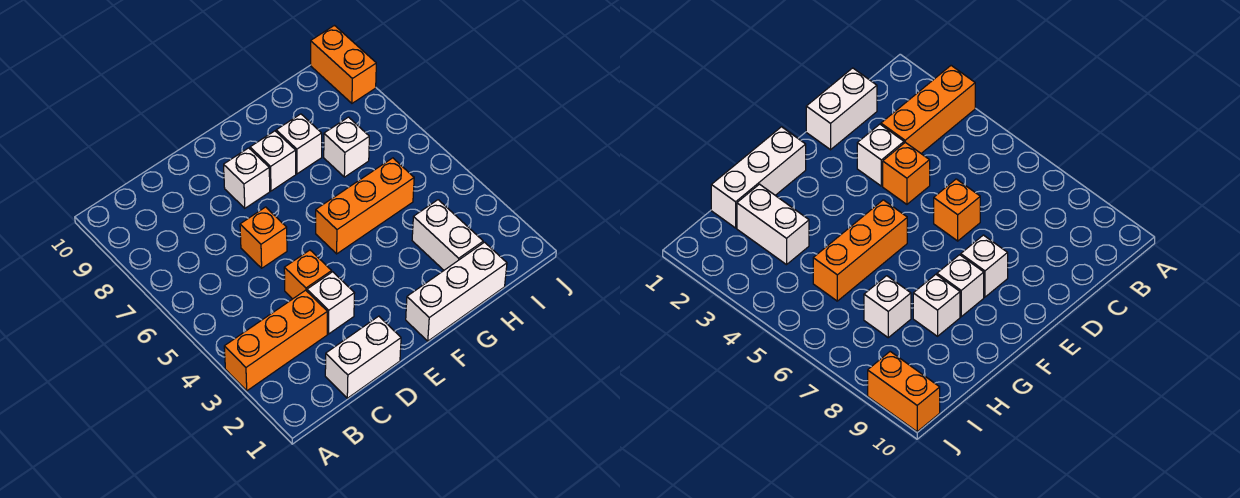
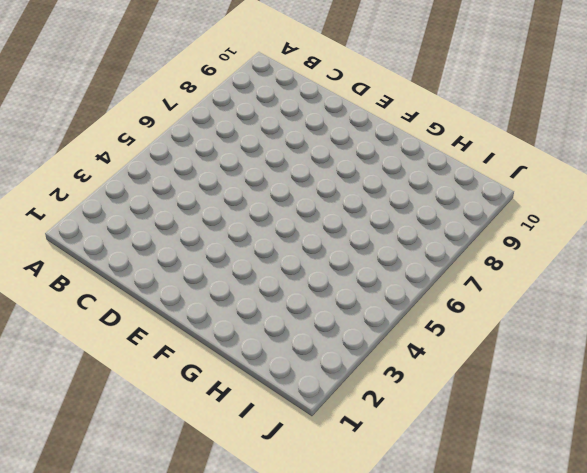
none -> orange brick A3:C3 level 1
none -> white brick C1:D1 level 1
none -> white brick D3 level 1

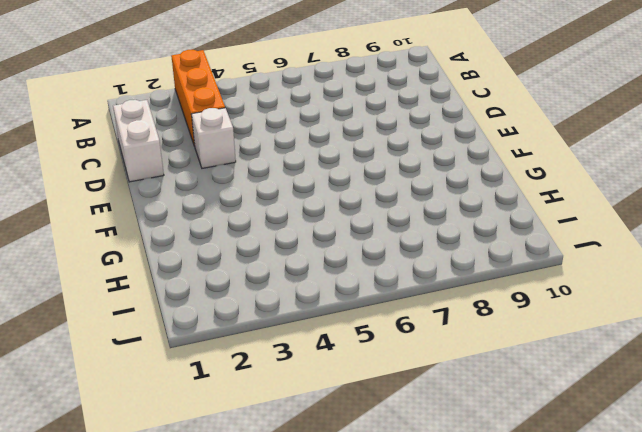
none -> orange brick D4 level 1
none -> orange brick D6 level 1
none -> white brick E8 level 1

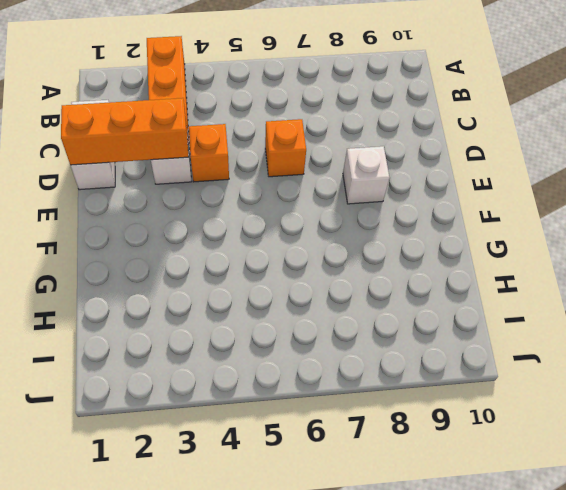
orange brick D1:D3 level 2 -> orange brick F5:H5 level 1
none -> white brick F1:H1 level 1
none -> white brick F8 level 1
none -> white brick G8 level 1

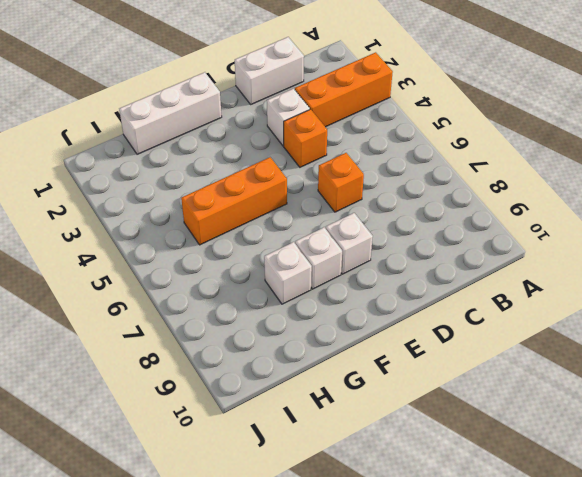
none -> white brick H2:H3 level 1
none -> white brick H7 level 1
none -> orange brick J9:J10 level 1

